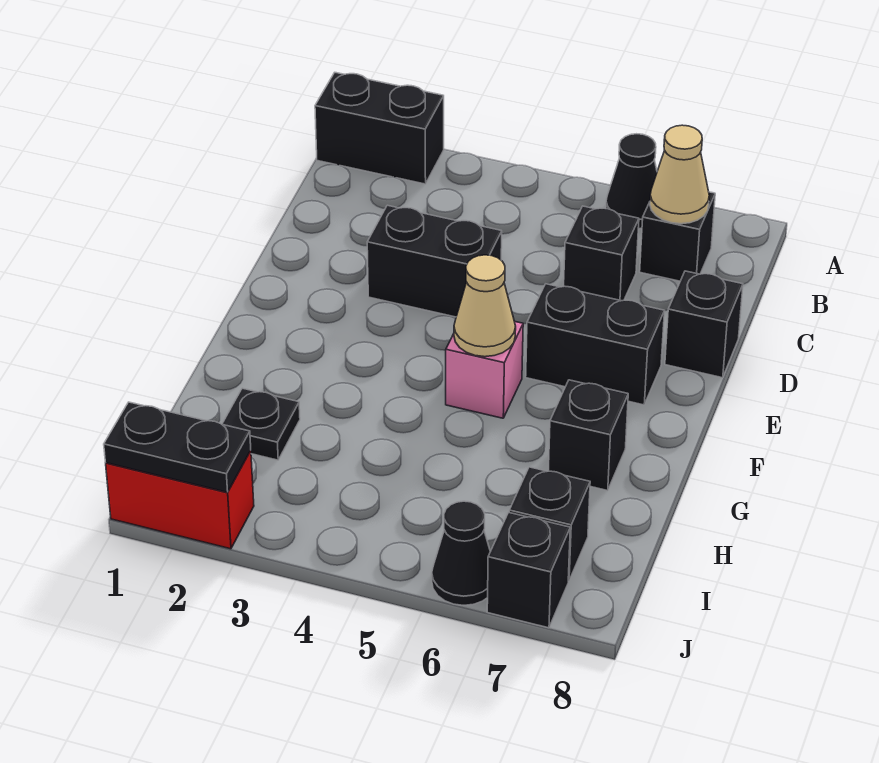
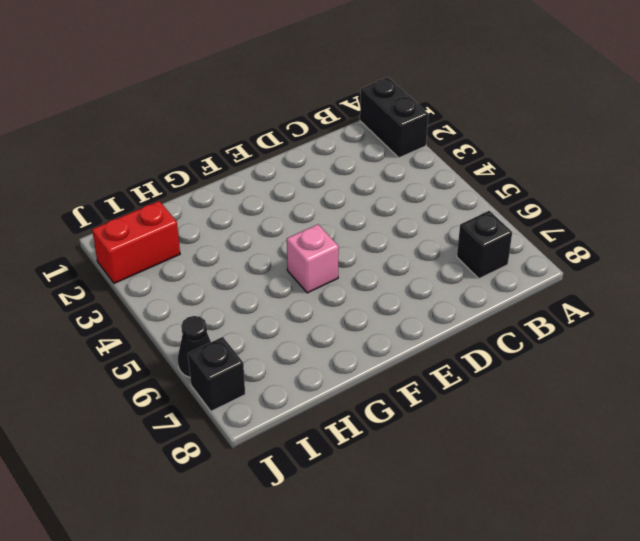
red brick I2:J2 level 1 -> red brick J1:J2 level 1
none -> black cone A6 level 1
none -> black brick C6 level 1
none -> black brick D3:D4 level 1

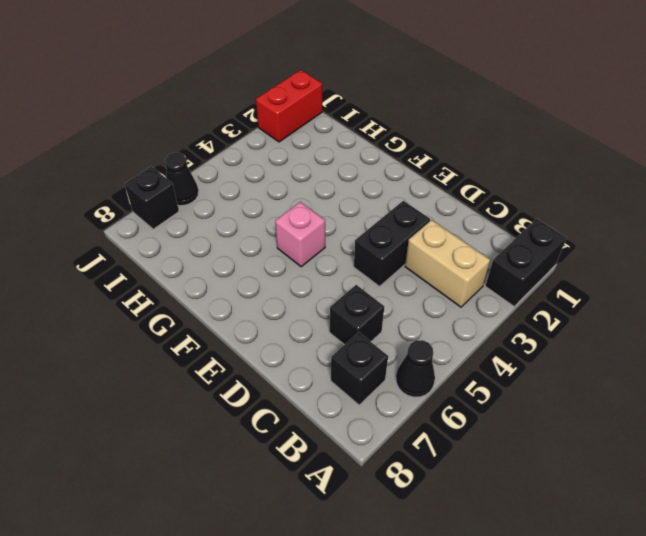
tan brick B3:C3 level 1 -> none
none -> black brick D8 level 1
none -> black brick E6:E7 level 1
none -> black brick G7 level 1

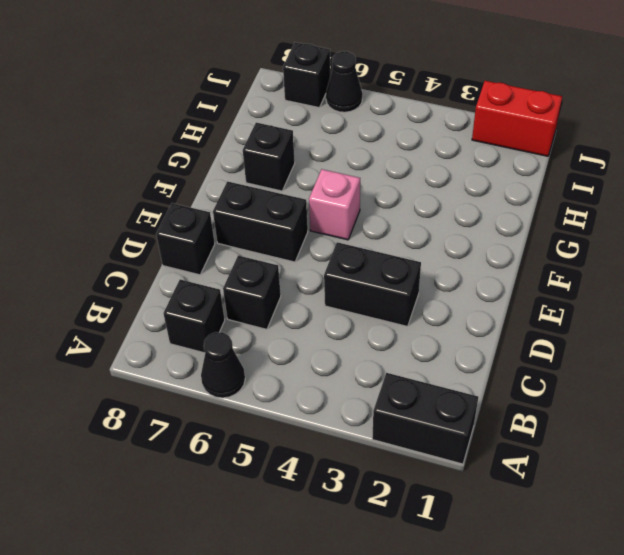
none -> black plate H2 level 1
none -> black brick I7 level 1
none -> tan cone B7 level 2

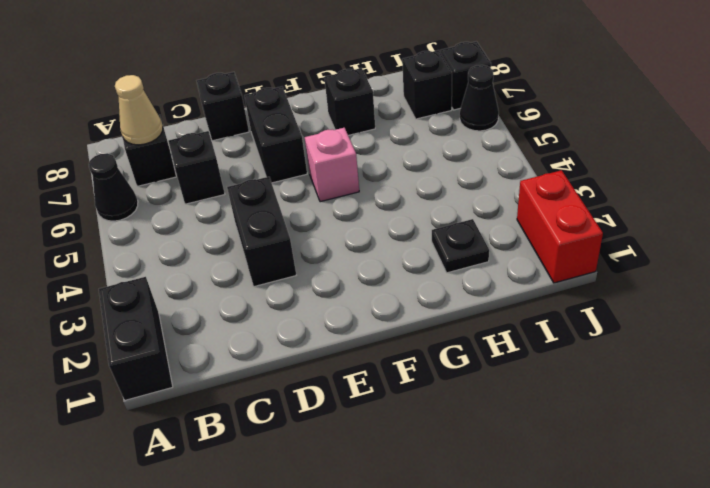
none -> tan cone F5 level 2
none -> black plate J1:J2 level 2

